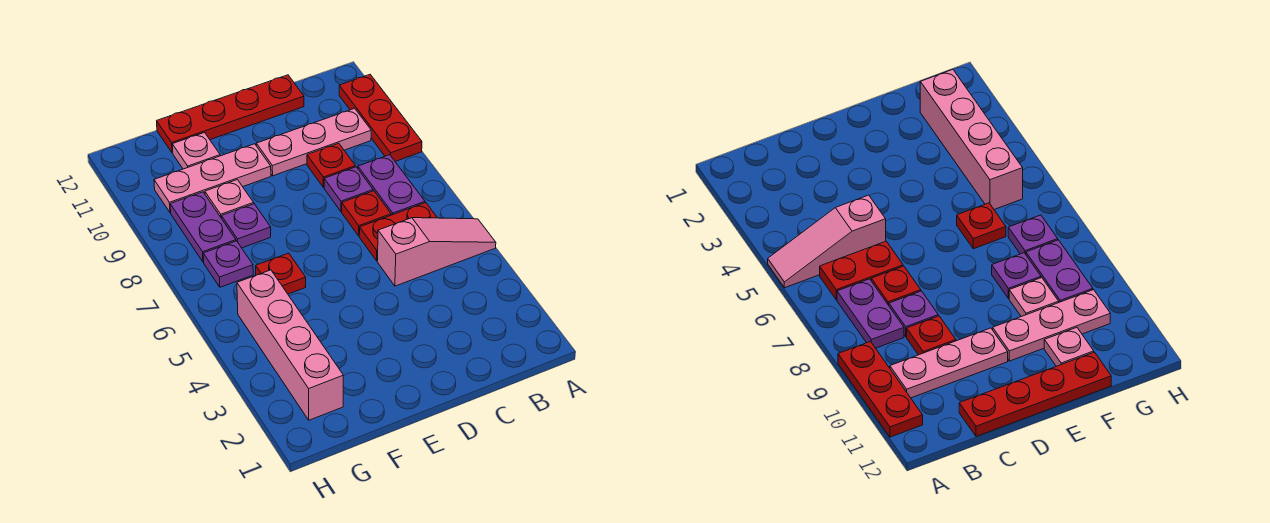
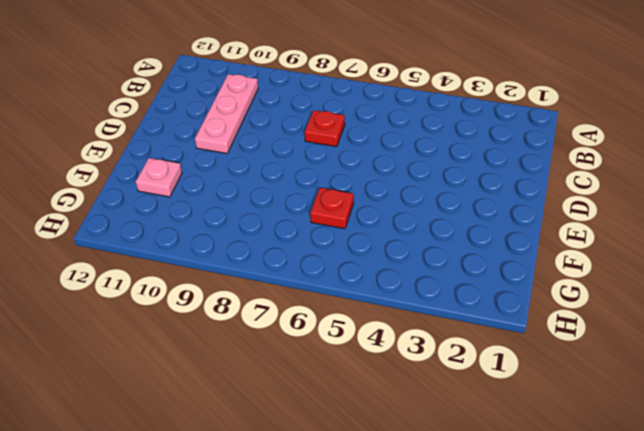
none -> pink slope A5:C5 level 1 top C
none -> red plate A9:A11 level 1
none -> red plate B6:C6 level 1

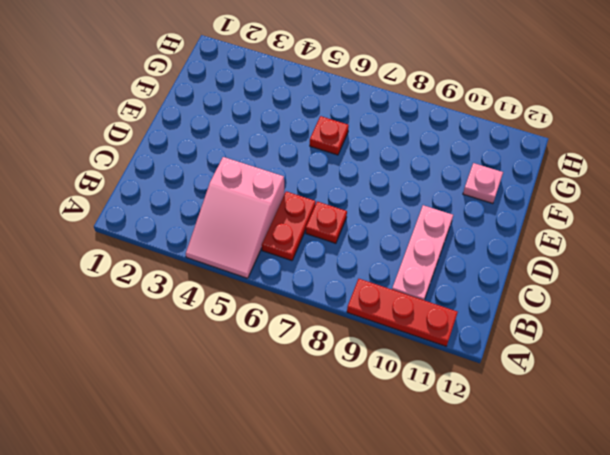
pink slope A4:C5 level 1 top C -> pink slope A5:C5 level 1 top C
none -> purple plate B7:B8 level 1
none -> purple plate C8 level 1
none -> red plate C9 level 1

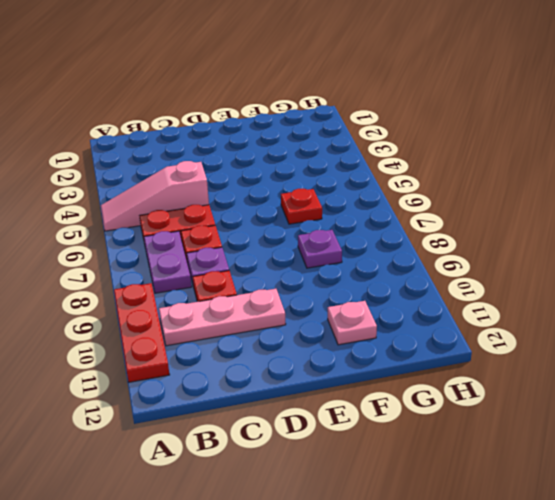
none -> red plate C12:F12 level 1
none -> pink plate E10:G10 level 1
none -> pink plate F9 level 1

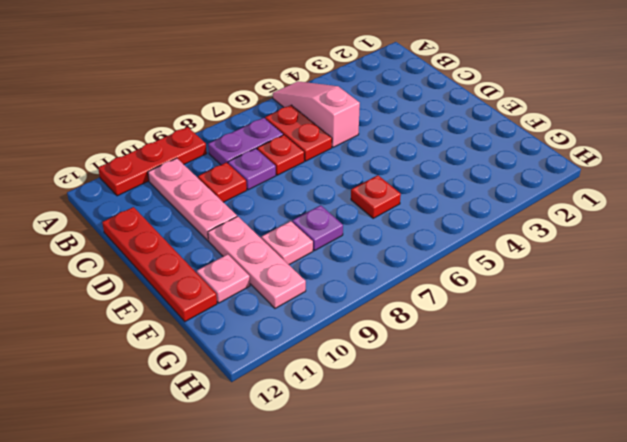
none -> pink brick G2:G5 level 1
none -> purple plate G7 level 1
none -> purple plate G8:G9 level 1

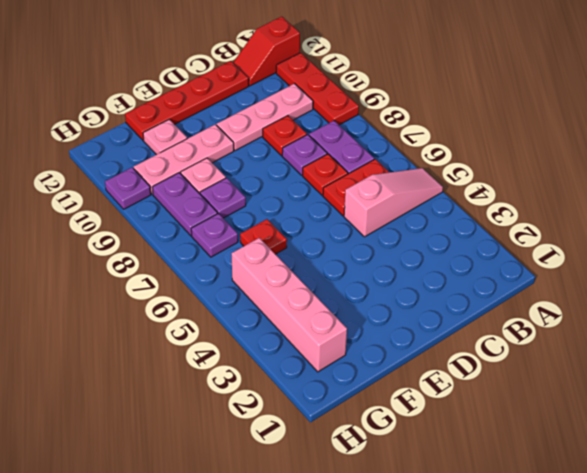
red slope A12:B12 level 1 top A -> none
purple plate H10 level 1 -> none

